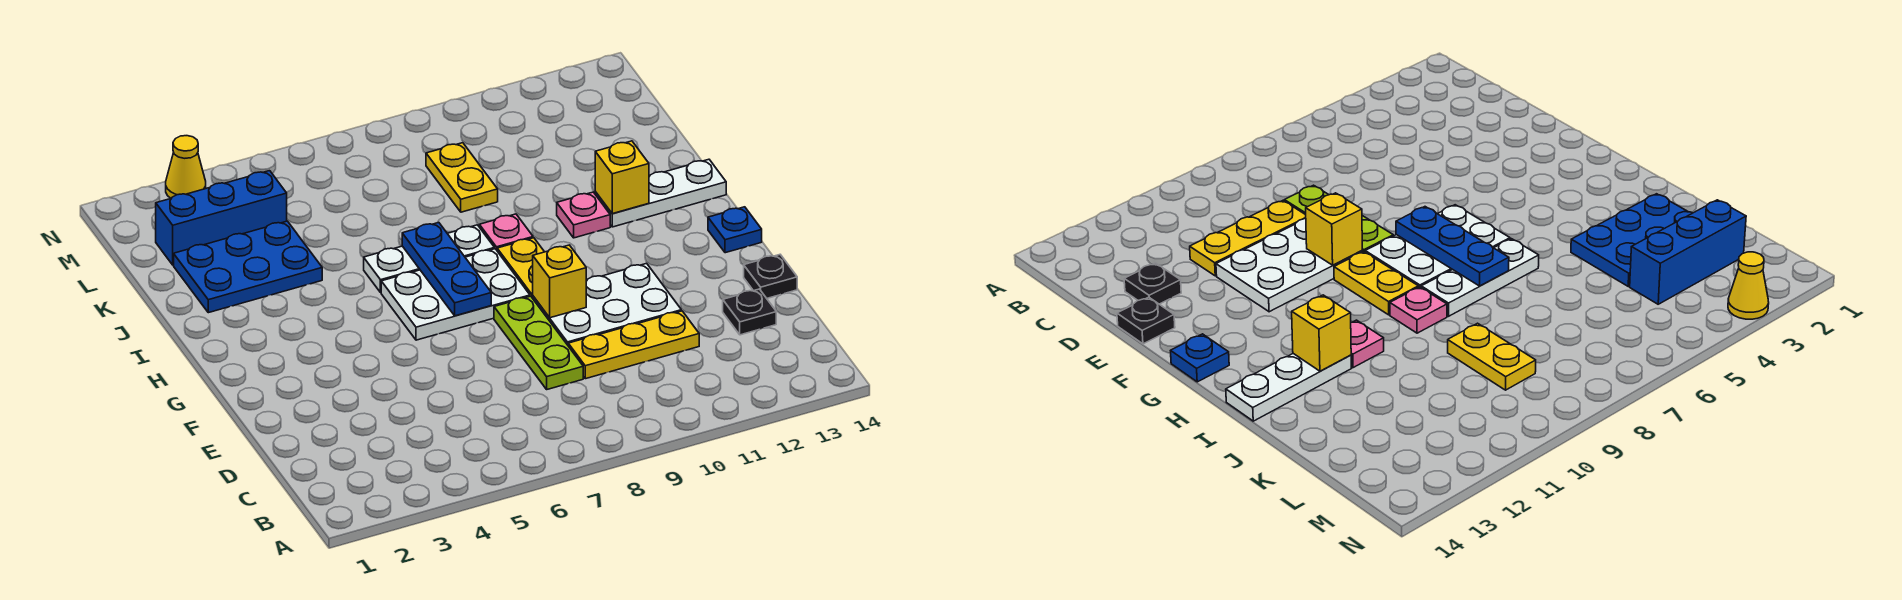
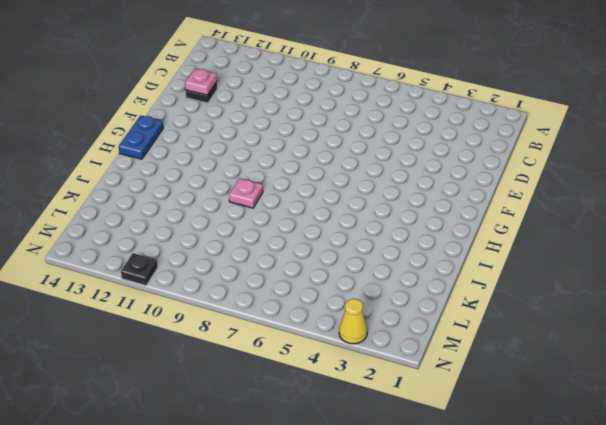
pink plate D13 level 2 -> pink plate I11 level 1
blue plate G14:H14 level 1 -> blue plate G14 level 1
black plate N11 level 1 -> black plate E14 level 1
none -> lime plate D8:F8 level 1
none -> yellow plate D9:D11 level 1
none -> white plate E9:F11 level 1

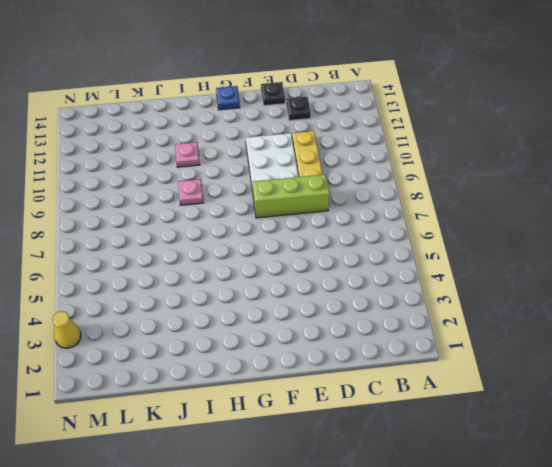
lime brick D8:F8 level 1 -> lime plate D8:F8 level 1
none -> white plate G6:H8 level 1
none -> yellow plate G9:H9 level 1
none -> white plate I6:I8 level 1

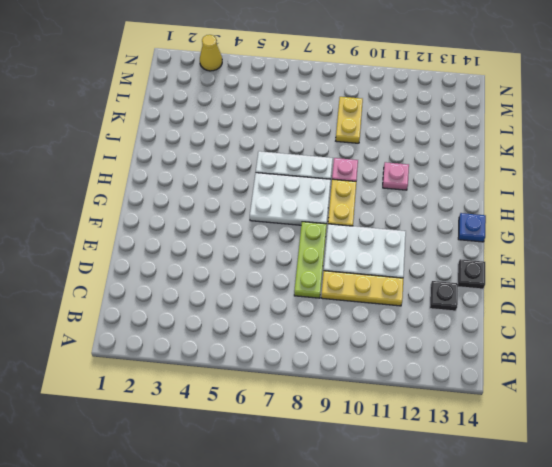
none -> white plate I12:I14 level 1
none -> blue plate J2:K4 level 1
none -> blue brick L2:L4 level 1

